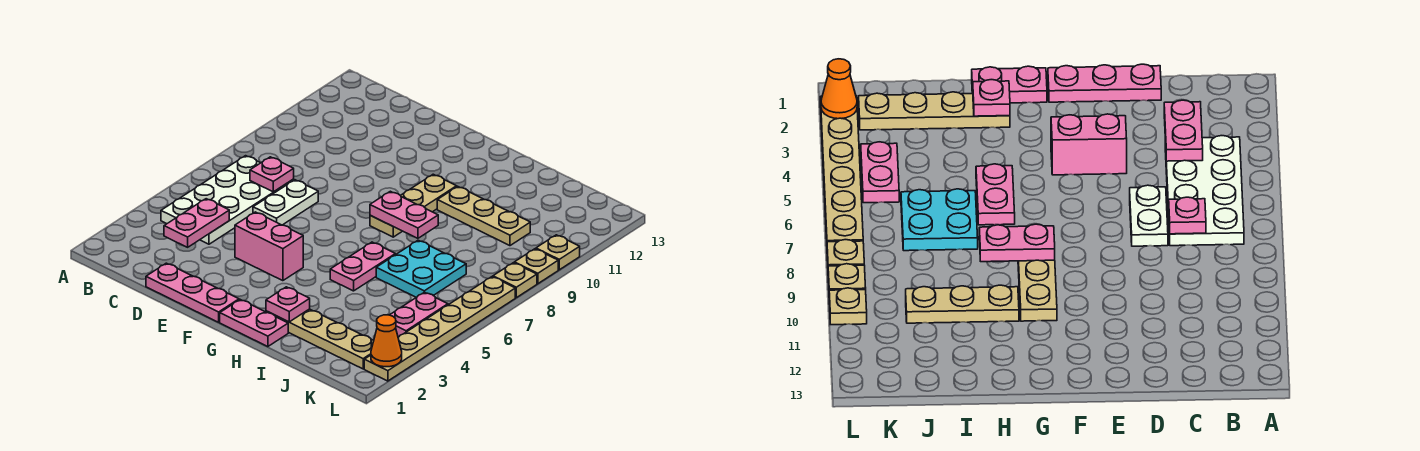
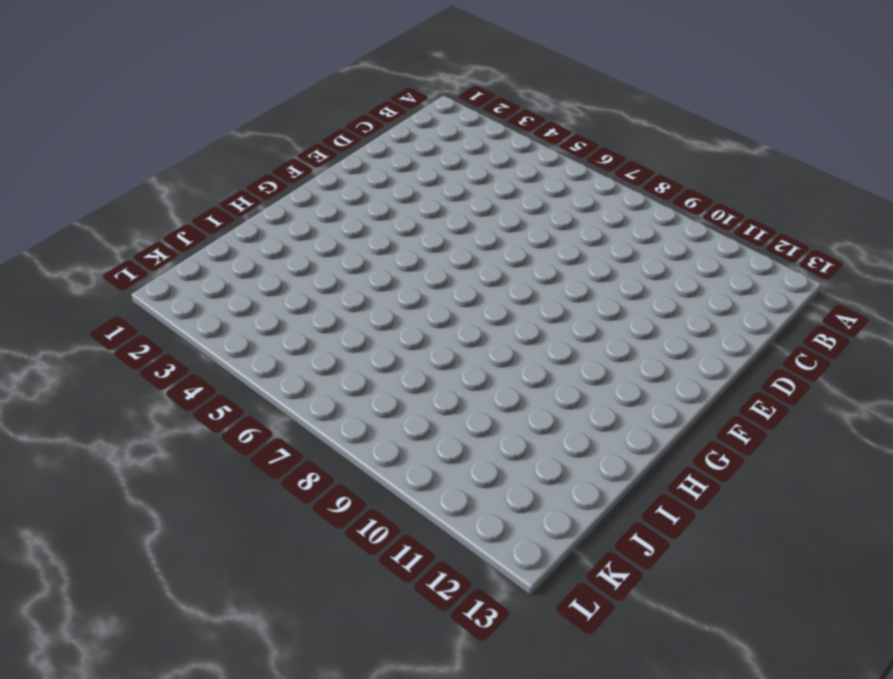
none -> white plate B4:C7 level 1
none -> pink plate D1:F1 level 1
none -> white plate D6:D7 level 1

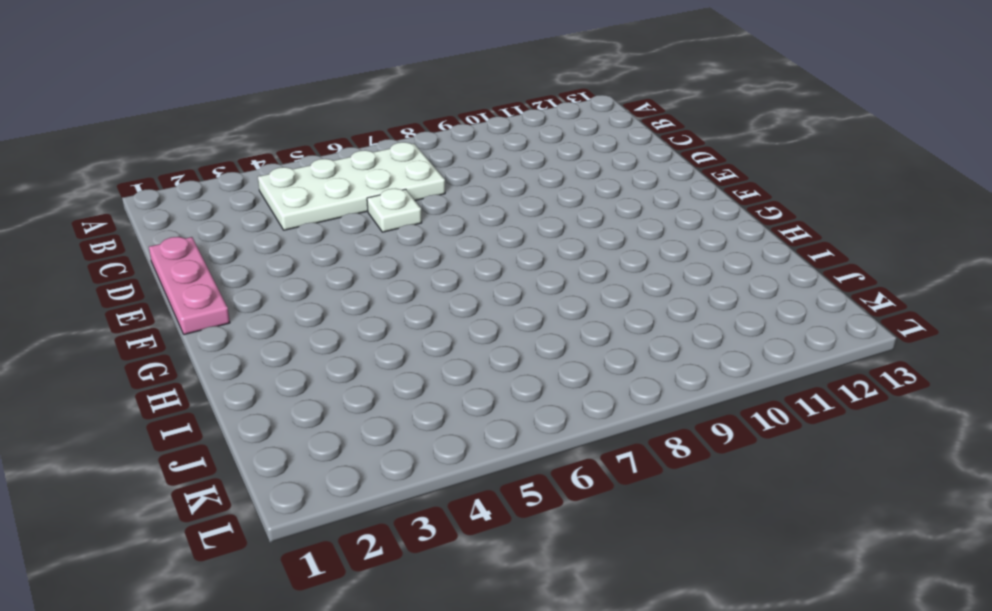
white plate D6 level 1 -> white plate D6:D7 level 1
none -> pink brick E4:F4 level 1
none -> pink plate G1:H1 level 1
none -> tan plate G8:G10 level 1

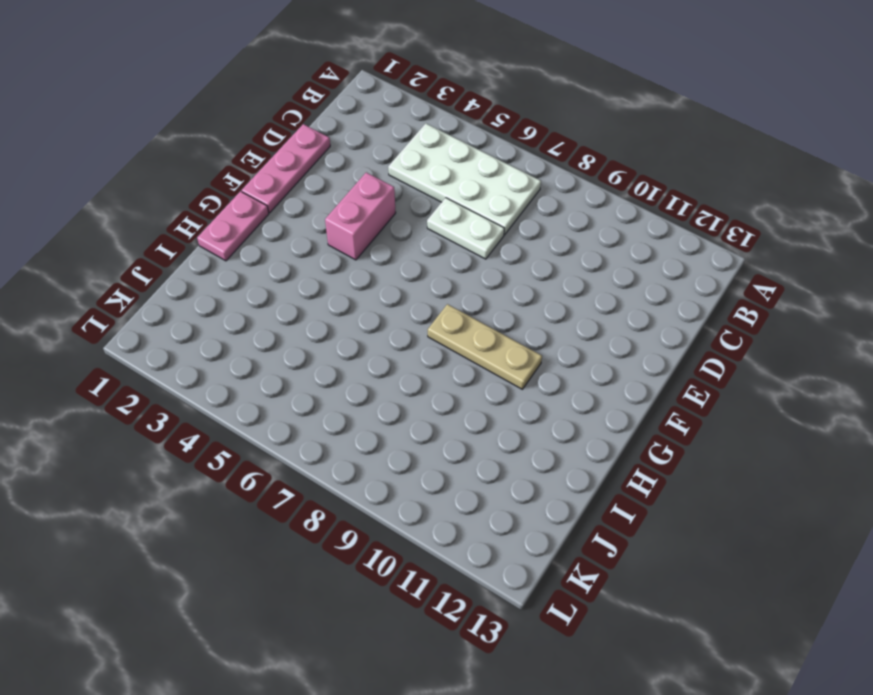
none -> tan plate H2:K2 level 1
none -> pink plate H5:H6 level 1
none -> tan plate H10:J10 level 1

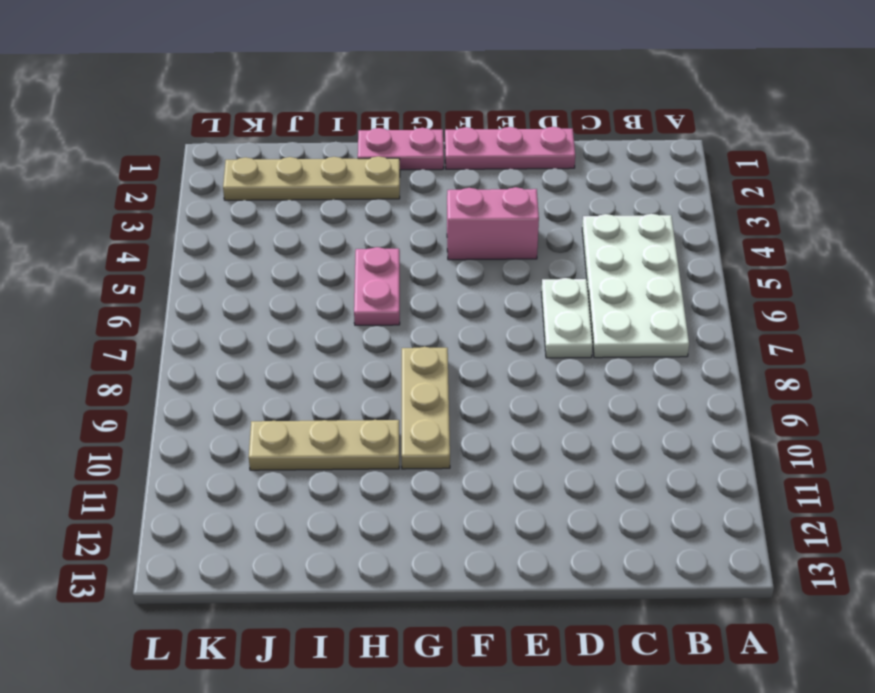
none -> cyan plate I6:J7 level 1
none -> pink plate K4:K5 level 1
none -> tan plate L2:L7 level 1

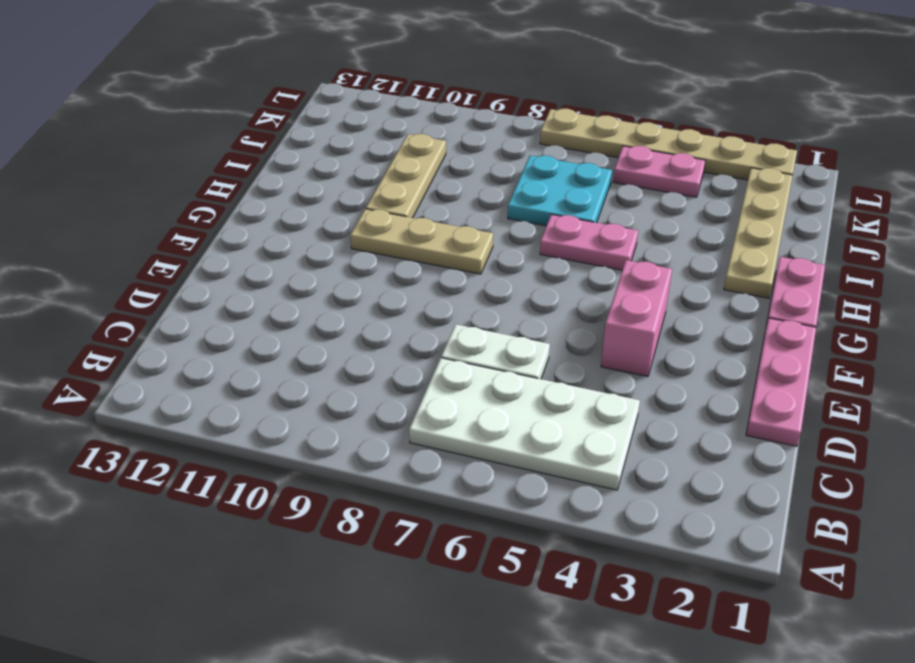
none -> tan plate L8 level 1
none -> tan plate L9 level 1
none -> tan plate L10 level 1

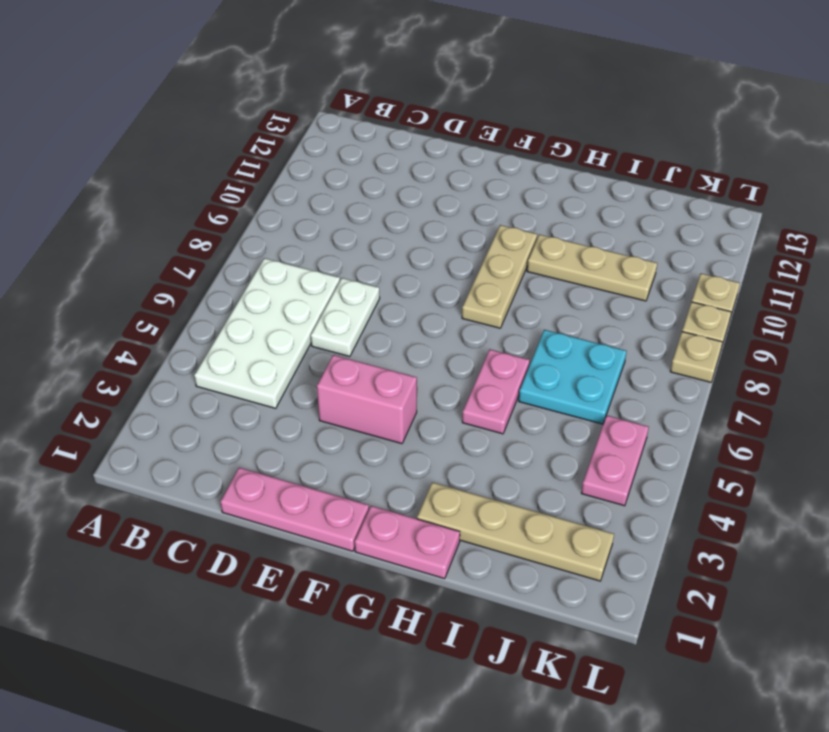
none -> tan plate L2:L7 level 1
none -> pink plate C3:C4 level 2
none -> pink plate C7 level 2

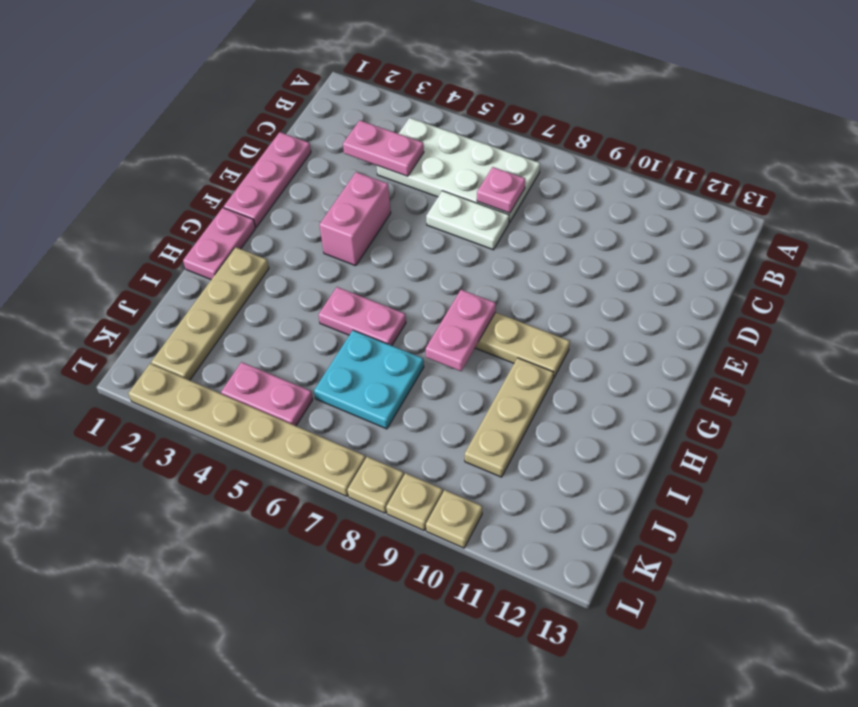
none -> pink plate H2 level 2
none -> orange cone L2 level 2

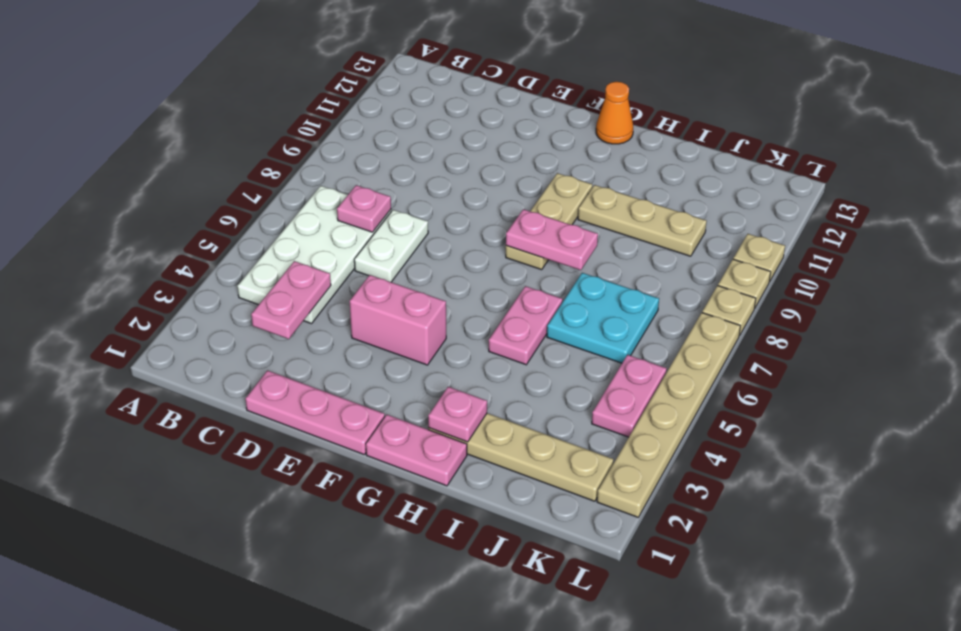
orange cone G13 level 1 -> orange cone L2 level 2

